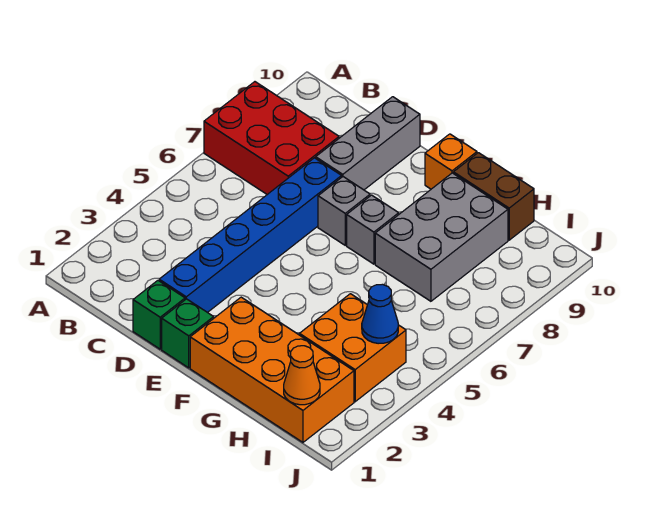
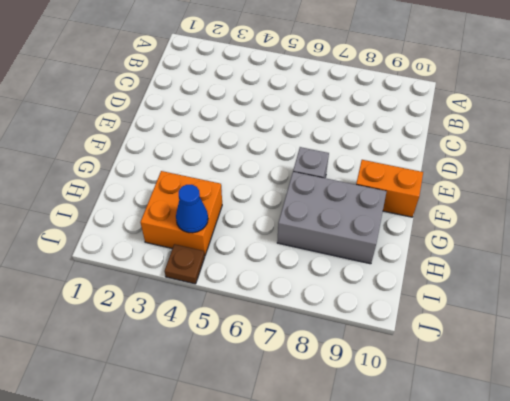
orange brick F9:F10 level 1 -> orange brick F10 level 1
brown plate J4 level 1 -> none
none -> red brick A7:C8 level 1
none -> green brick D1 level 1
none -> blue brick D2:D7 level 1

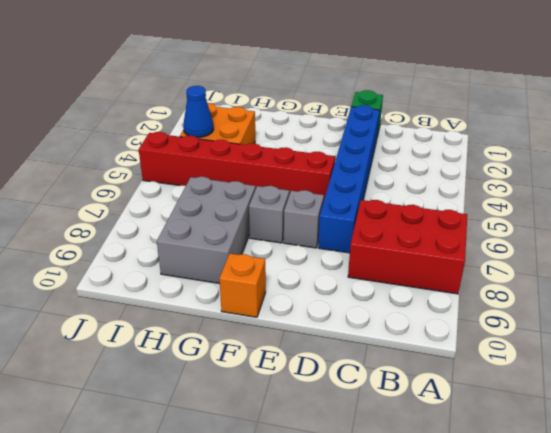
red brick E5:J5 level 1 -> none
none -> grey brick D8:D10 level 1
none -> green brick E1 level 1
none -> orange brick F1:I2 level 1

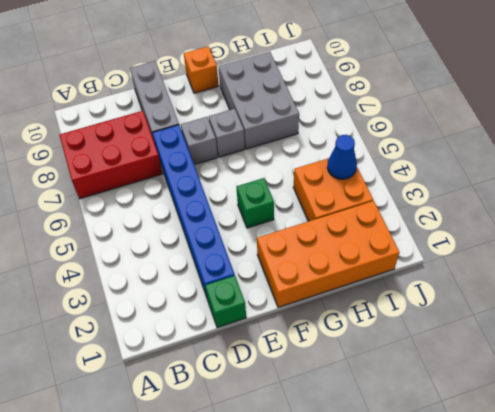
green brick F4 level 1 -> green brick E1 level 1
none -> brown brick G10:H10 level 1
none -> orange cone I1 level 2

